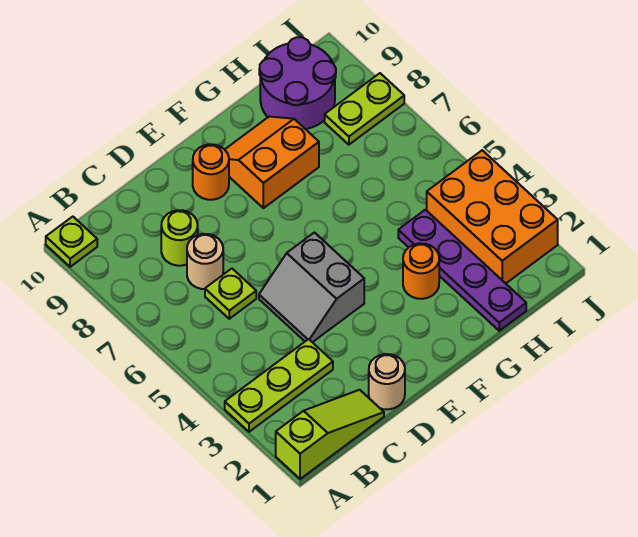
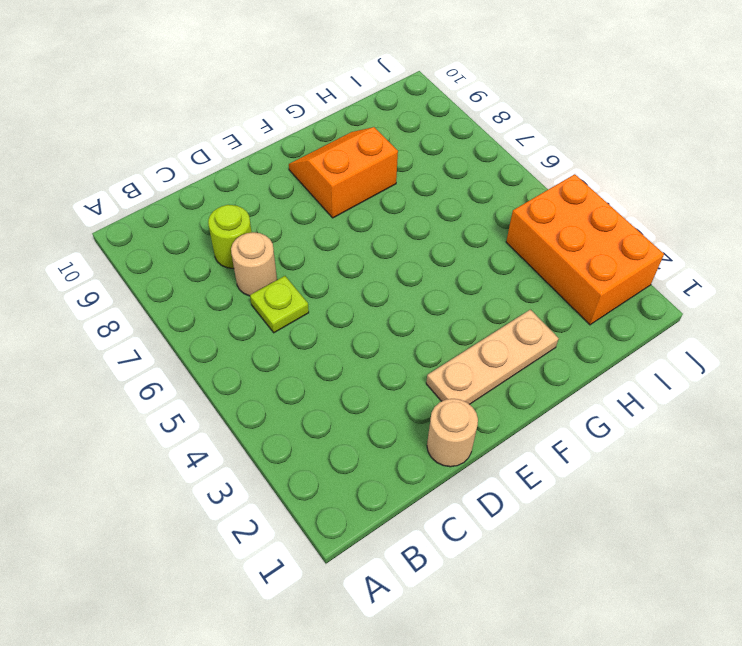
tan plate E2:G2 level 1 -> none
none -> lime slope A1:C1 level 1 top A
none -> lime plate A3:C3 level 1
none -> lime plate A10 level 1

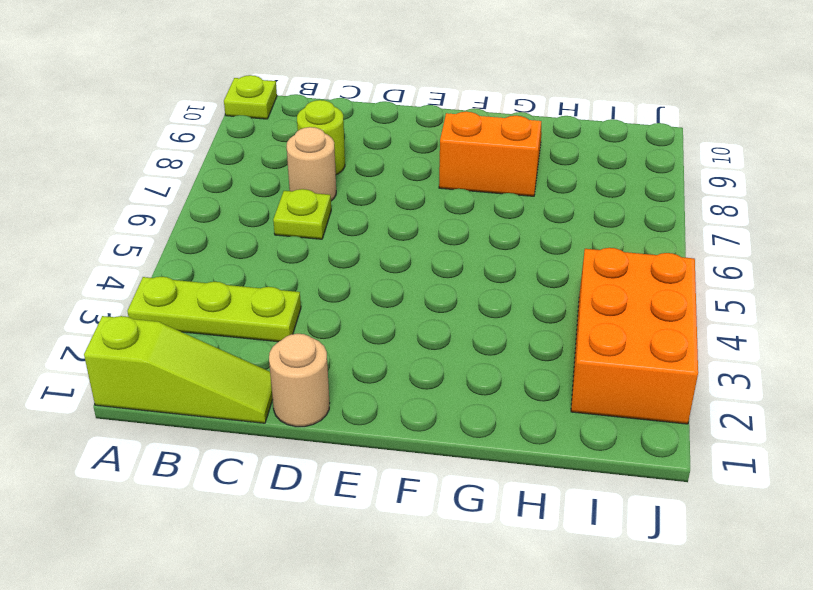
none -> grey slope D4:E5 level 1 top E
none -> orange round brick E9 level 1
none -> orange round brick G3 level 1

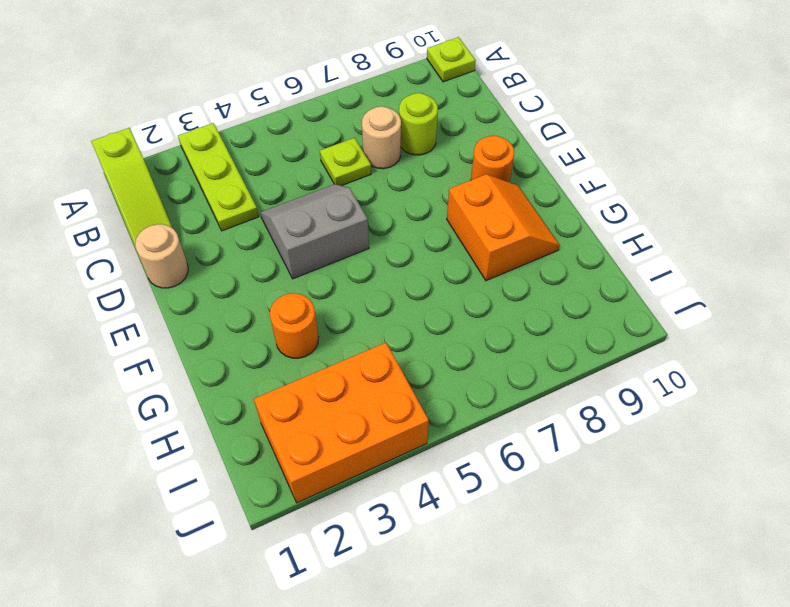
none -> purple plate H1:H4 level 1
none -> purple round brick H9:I10 level 1
none -> lime plate I8:J8 level 1

